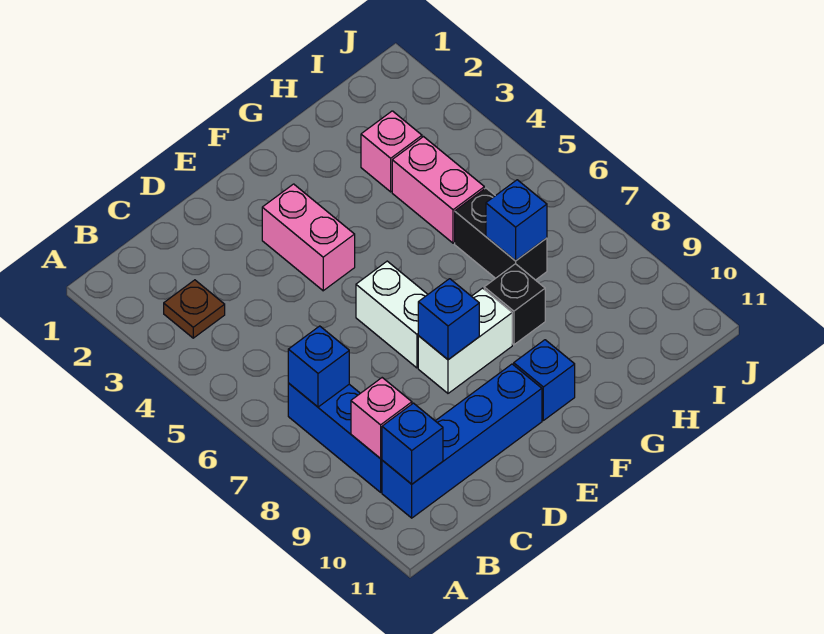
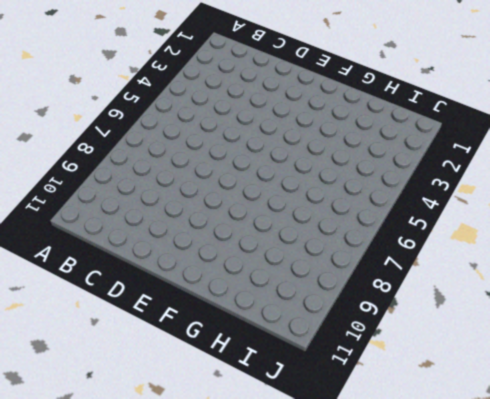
none -> brown plate B3 level 1
none -> blue brick B7:B9 level 1
none -> blue brick B10:E10 level 1

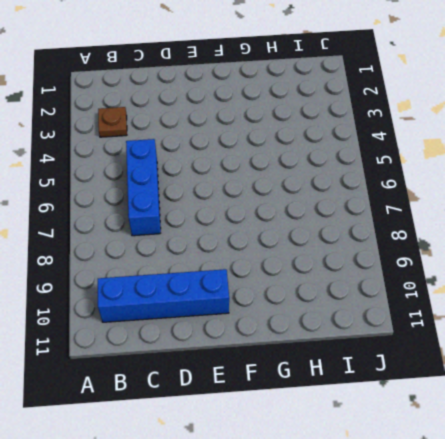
blue brick C5:C7 level 1 -> blue brick B7:B9 level 1
none -> pink brick E3:E4 level 1
none -> white brick E6:E7 level 1
none -> white brick E8:F8 level 1

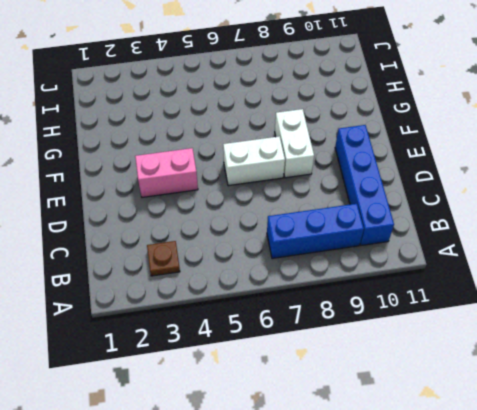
none -> blue brick F10 level 1
none -> black brick G8 level 1
none -> pink brick H3 level 1

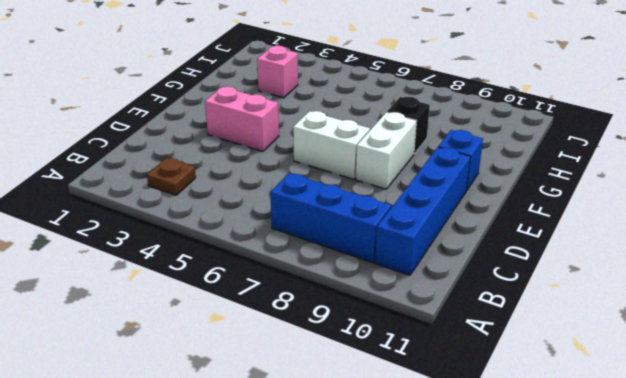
none -> pink brick H4:H5 level 1
none -> black brick H6:H7 level 1
none -> blue brick B7 level 2

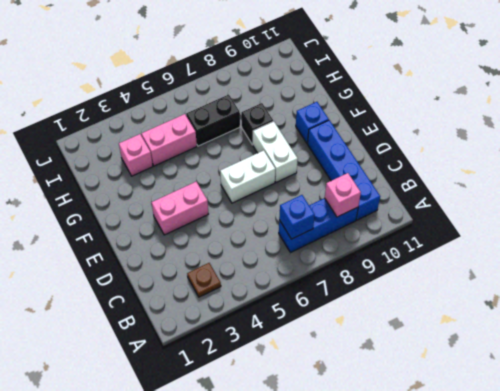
none -> blue brick B10 level 2
none -> blue brick E8 level 2
none -> blue brick H7 level 2

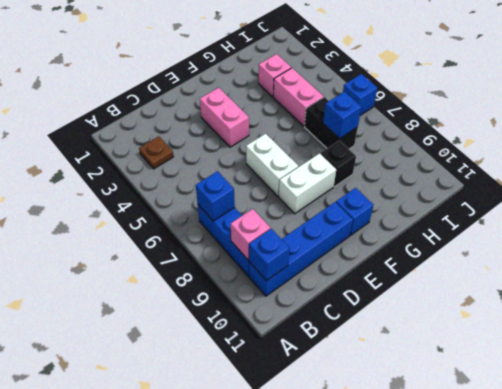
blue brick J6 level 1 -> blue brick E8 level 2

